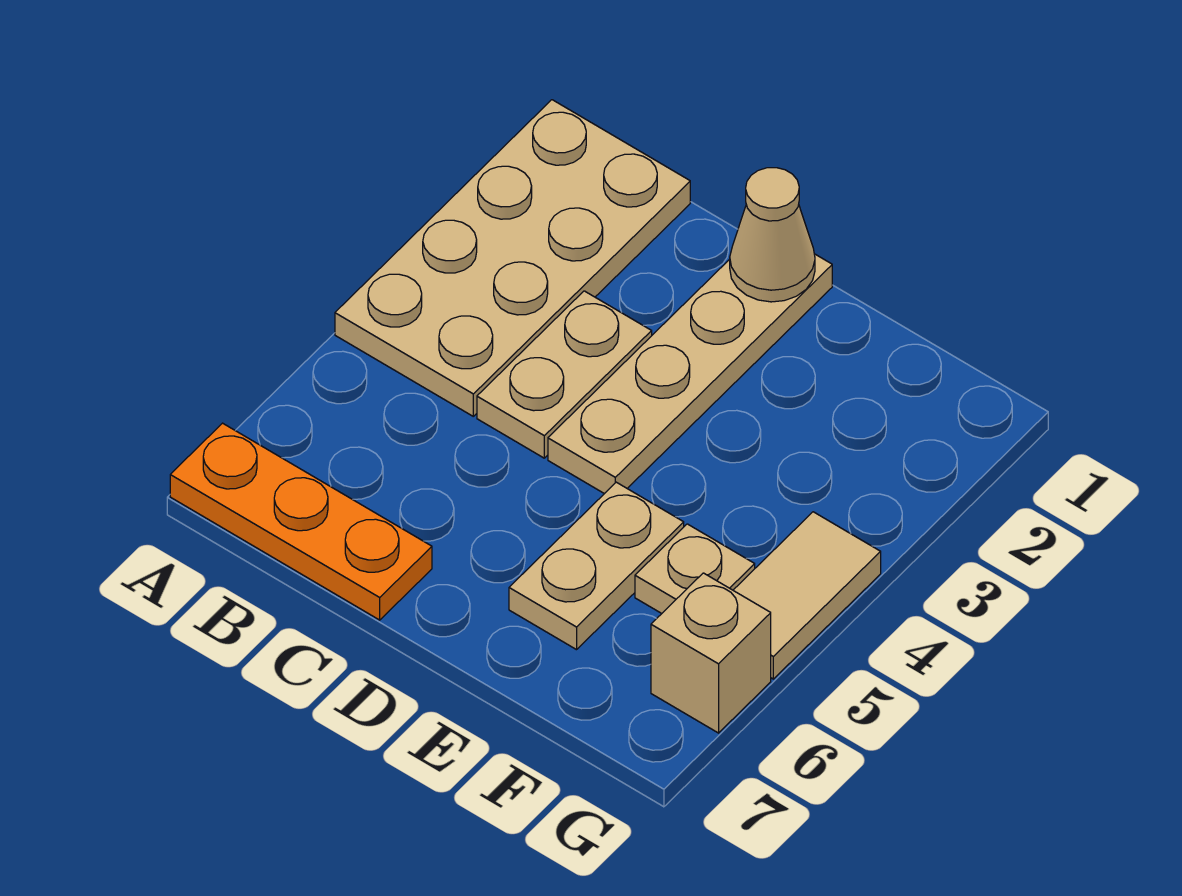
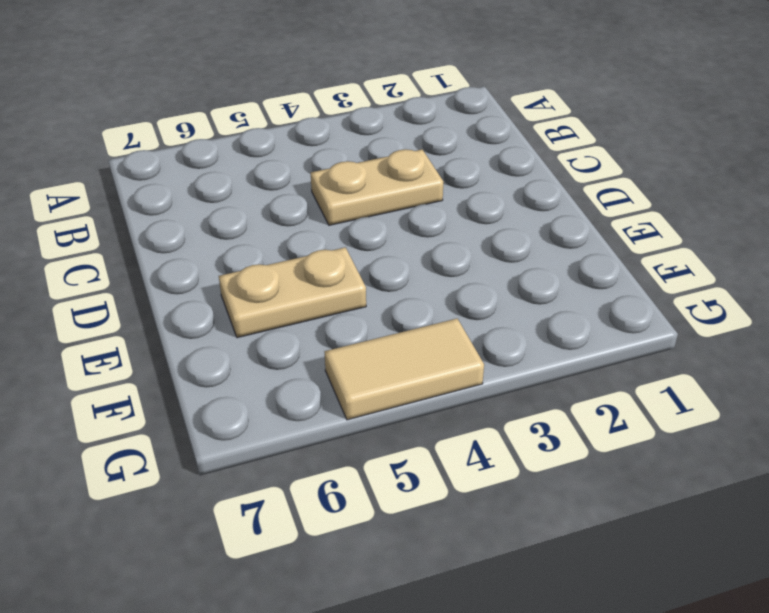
none -> tan plate A1:B4 level 1
none -> orange plate A7:C7 level 1

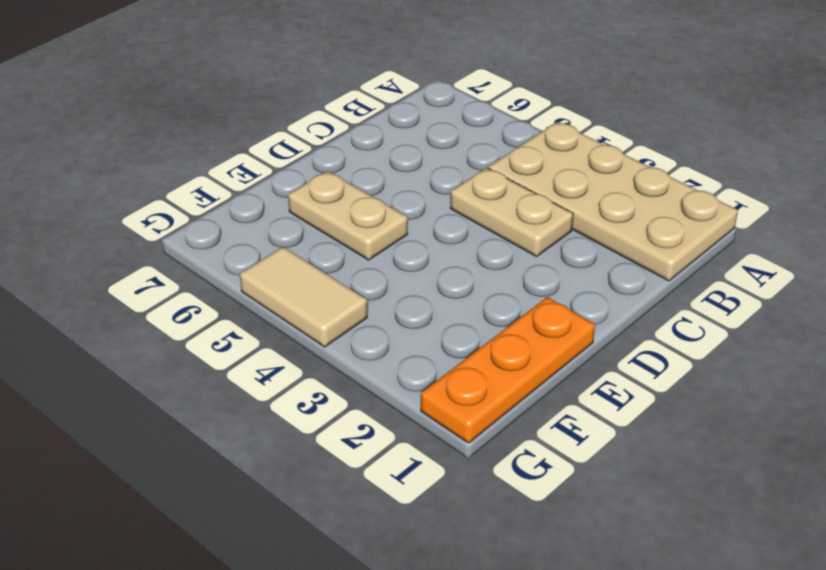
orange plate E1:G1 level 1 -> orange plate A7:C7 level 1
none -> tan plate D1:D4 level 1
none -> tan plate F5 level 1

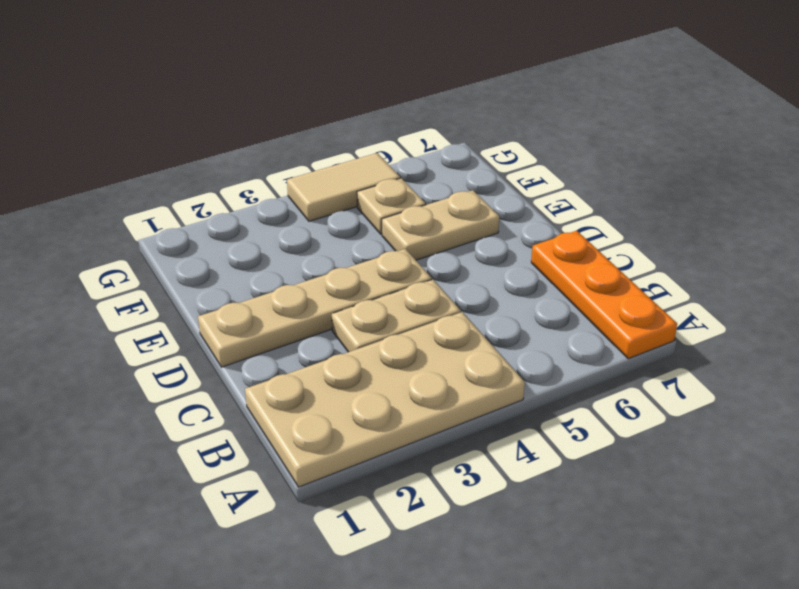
none -> tan brick G6 level 1
none -> tan cone D1 level 2

